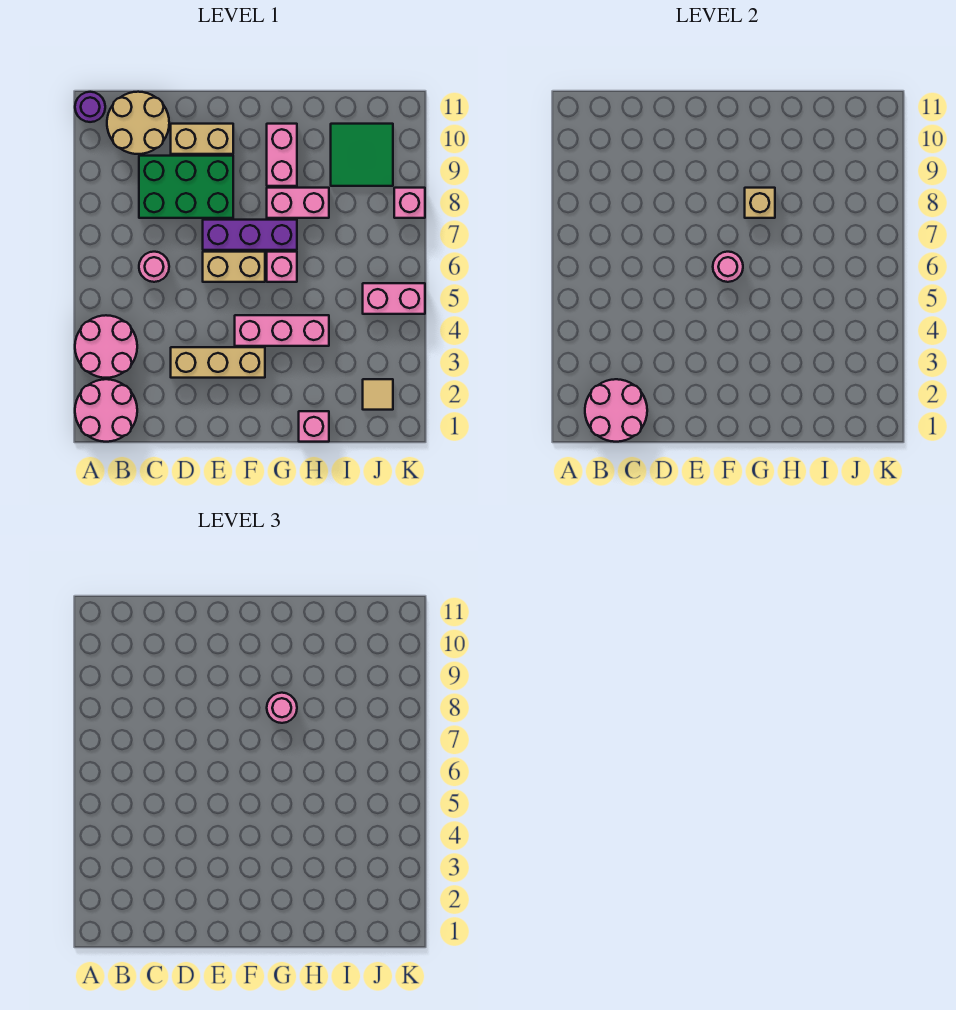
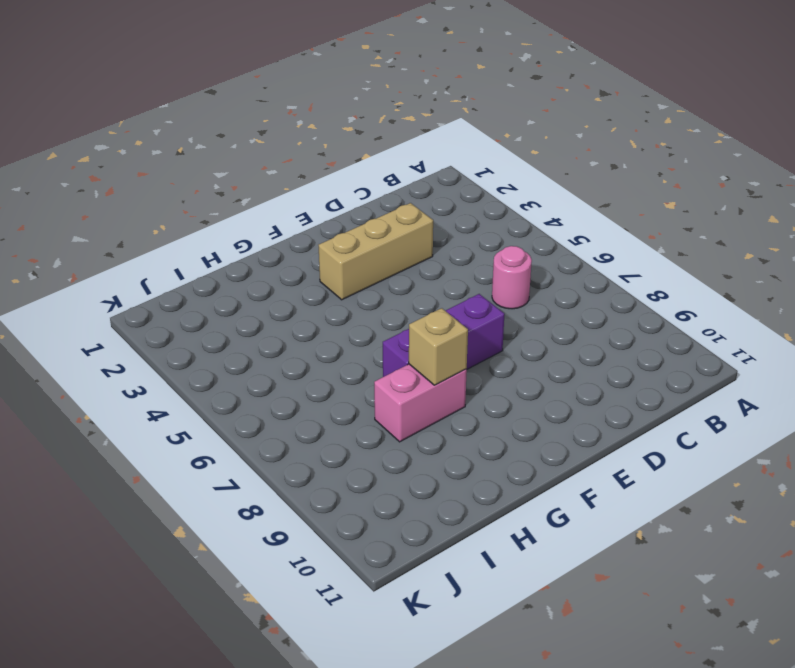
none -> pink round brick A1:B2 level 1
none -> pink round brick A3:B4 level 1
none -> purple round brick A11 level 1

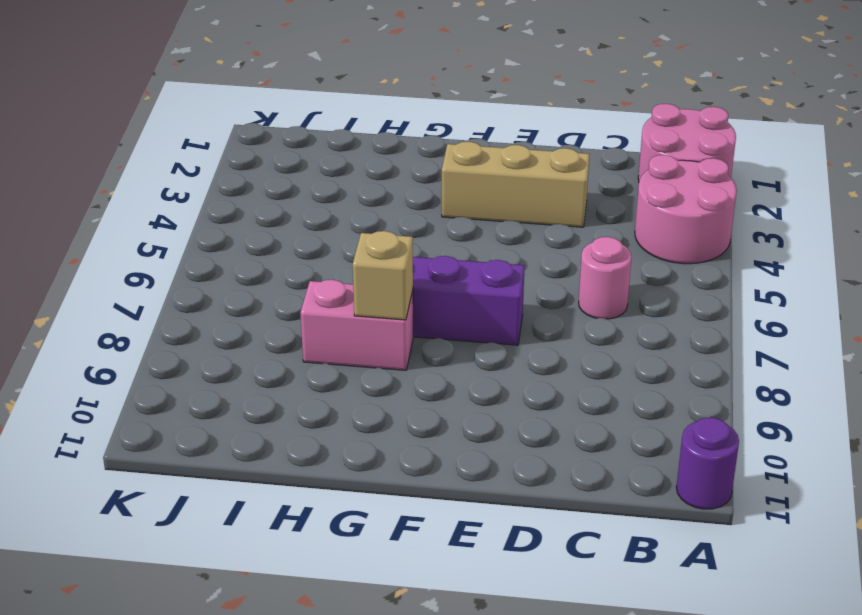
none -> tan round brick B10:C11 level 1
none -> green brick C8:E9 level 1
none -> tan brick D10:E10 level 1

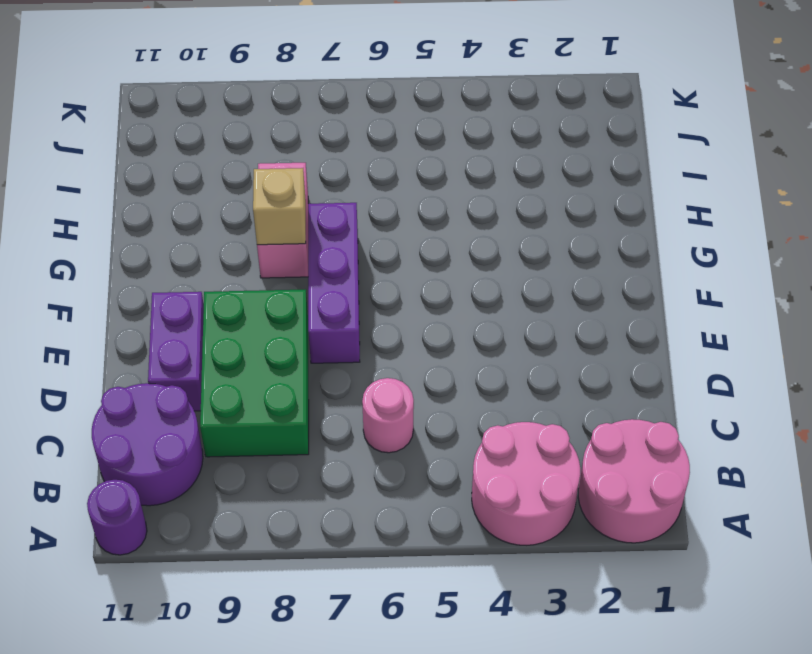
purple round brick B10:C11 level 1 -> tan round brick B10:C11 level 1
purple brick D10:E10 level 1 -> tan brick D10:E10 level 1
none -> tan brick D3:F3 level 1
none -> tan brick E6:F6 level 1
none -> pink brick F4:H4 level 1

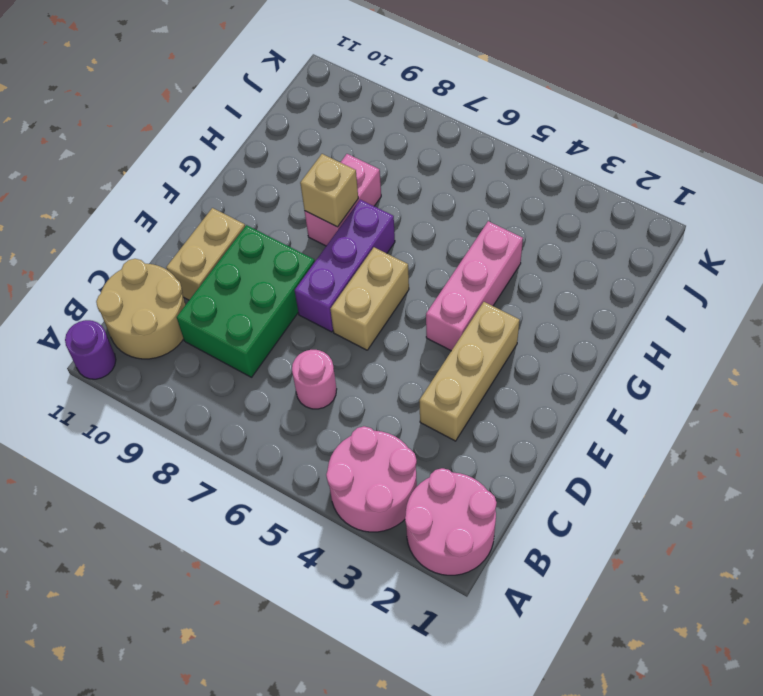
none -> pink brick G6 level 1
none -> pink brick G9:G10 level 1
none -> pink brick H1 level 1

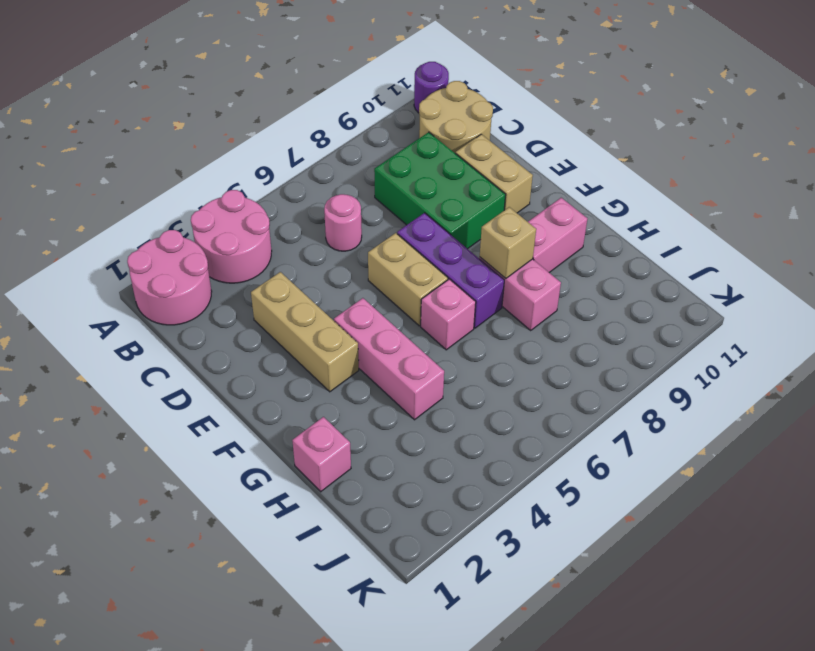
none -> green tile I9:J10 level 1
none -> tan tile J2 level 1
none -> pink brick J5:K5 level 1

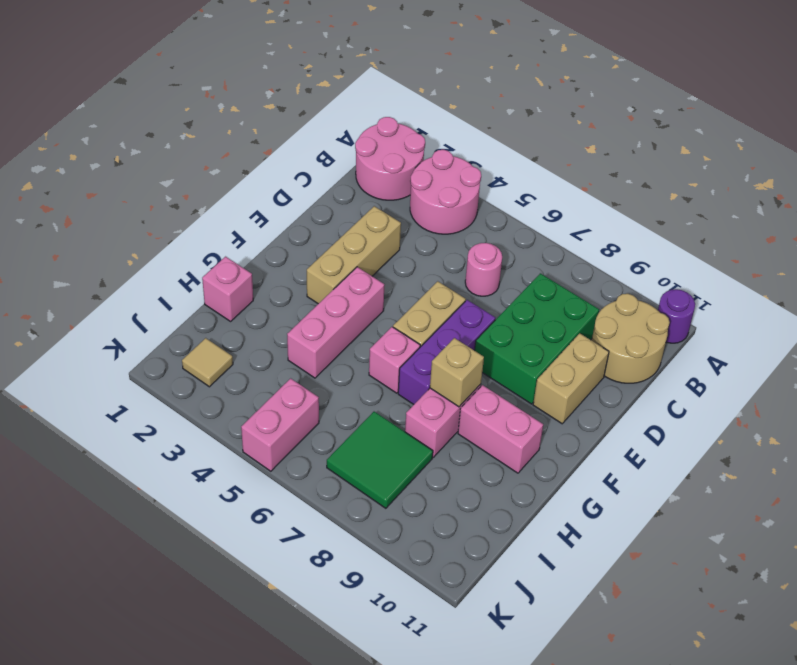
green tile I7:J8 level 1 -> green tile I9:J10 level 1
none -> pink brick K8 level 1
none -> pink round brick B1:C2 level 2
none -> pink round brick F6 level 2

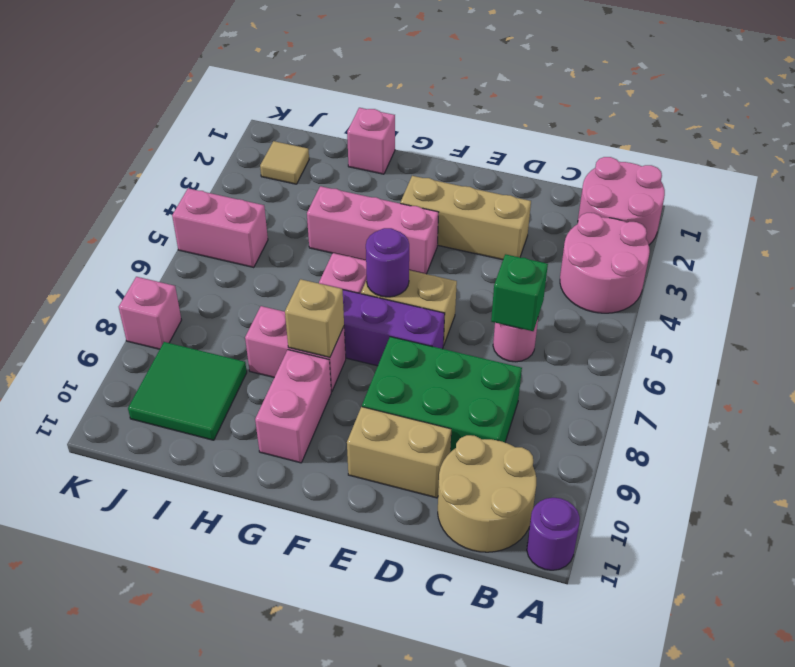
green brick C6 level 2 -> none
purple round brick F6 level 2 -> pink round brick F6 level 2
none -> pink round brick B1:C2 level 2
none -> pink round brick G8 level 3

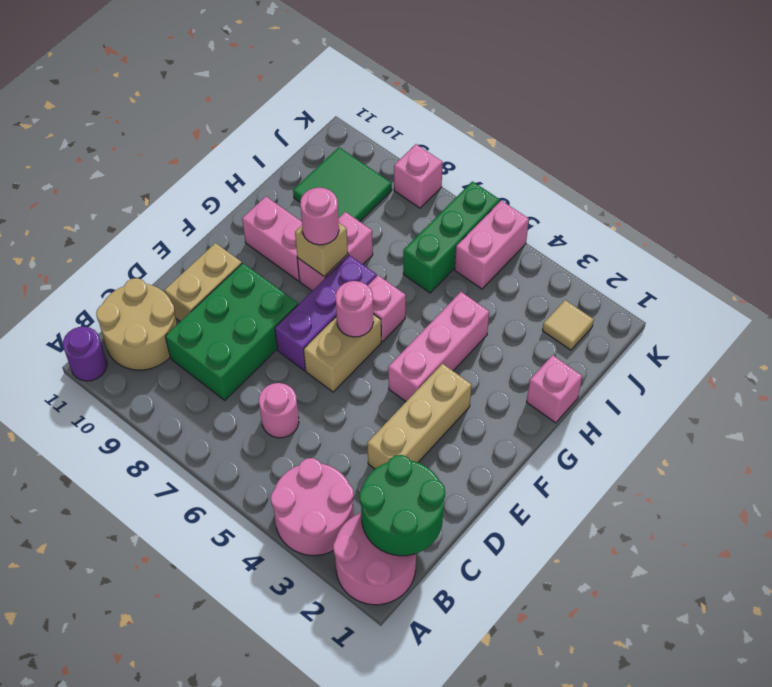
green round brick B1:C2 level 2 -> pink round brick B1:C2 level 2
green brick I6:K6 level 1 -> none

